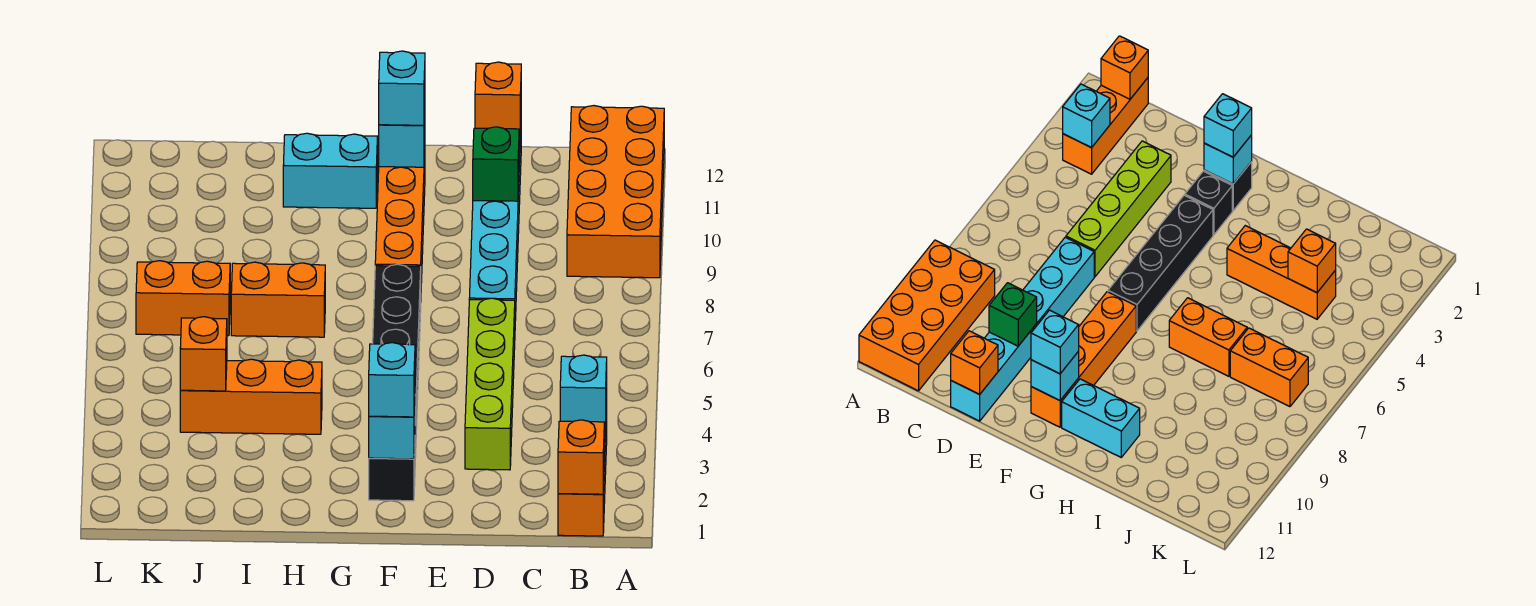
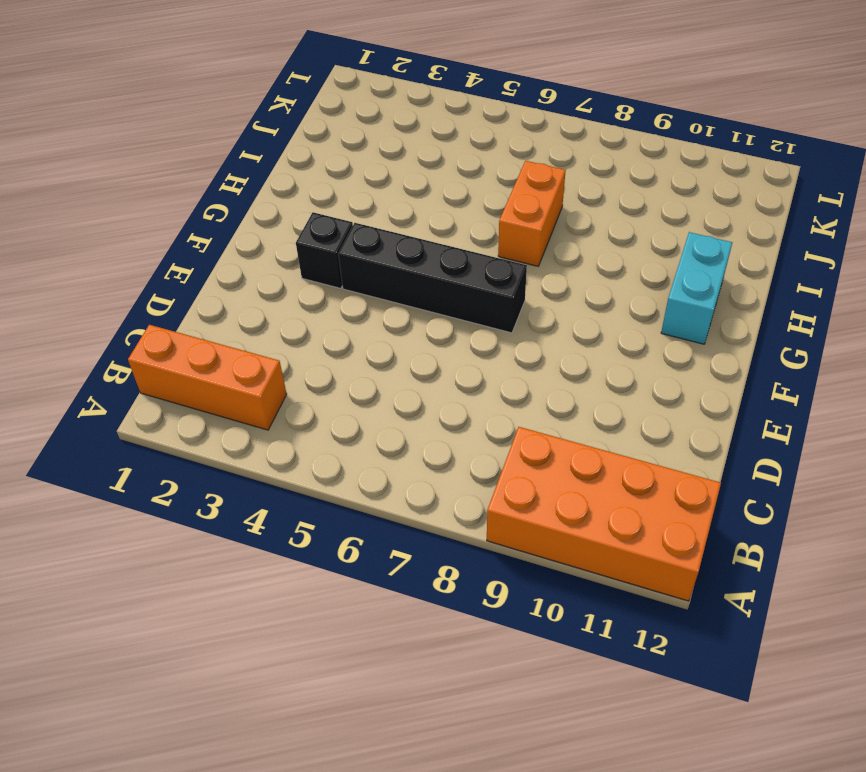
none -> lime brick D3:D6 level 1
none -> cyan brick D7:D12 level 1
none -> black brick F2 level 1

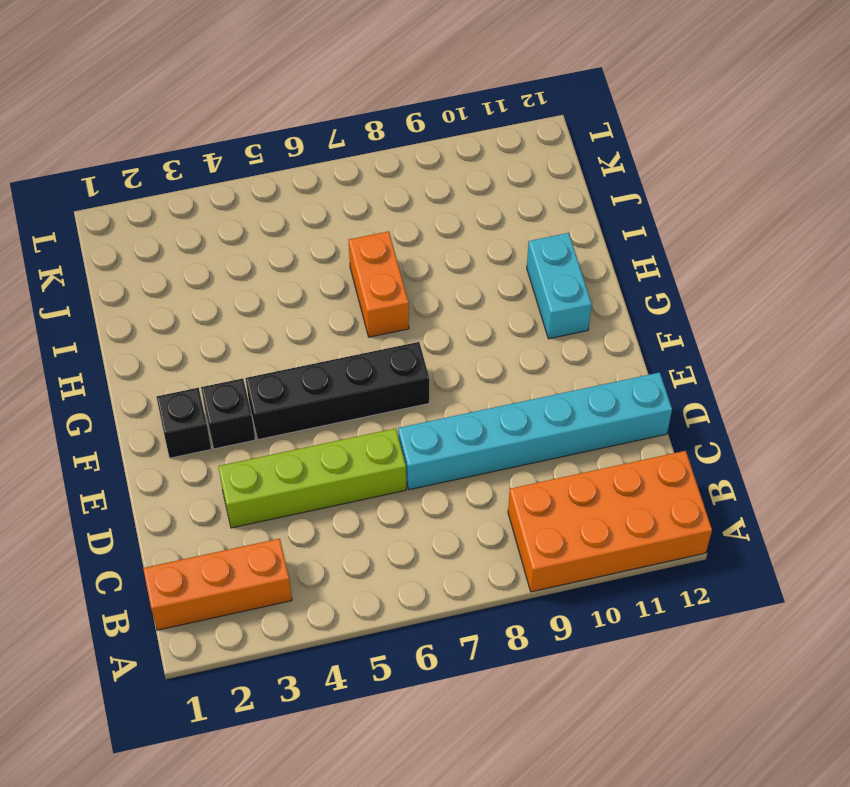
none -> orange brick F8:F11 level 1
none -> orange brick H4:J4 level 1
none -> orange brick J7:K7 level 1

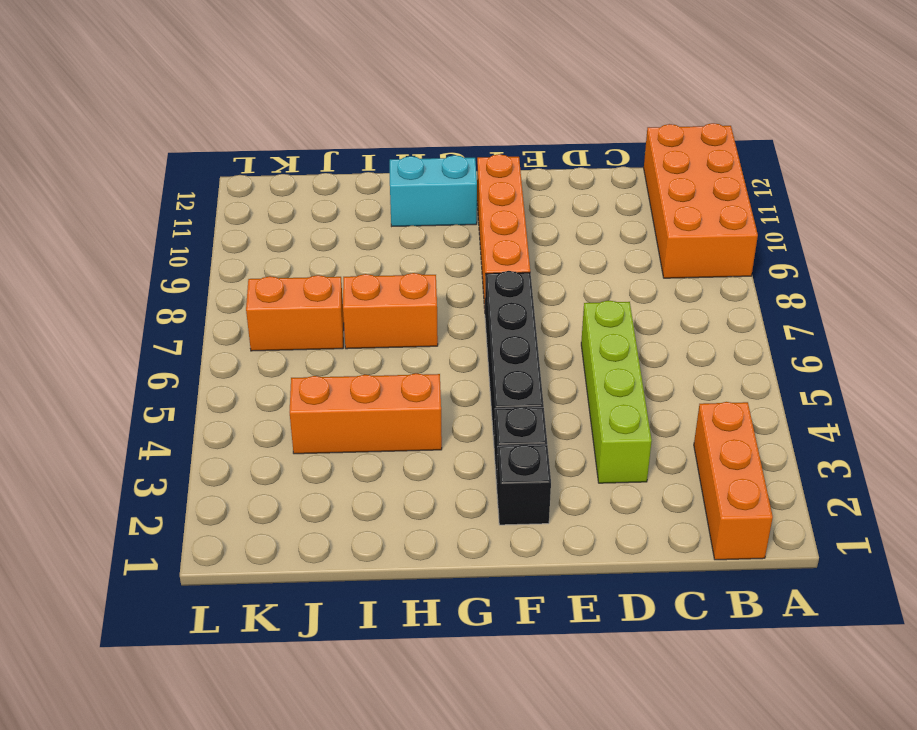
none -> cyan brick D7:D12 level 1
none -> orange brick B1 level 2
none -> cyan brick B3 level 2

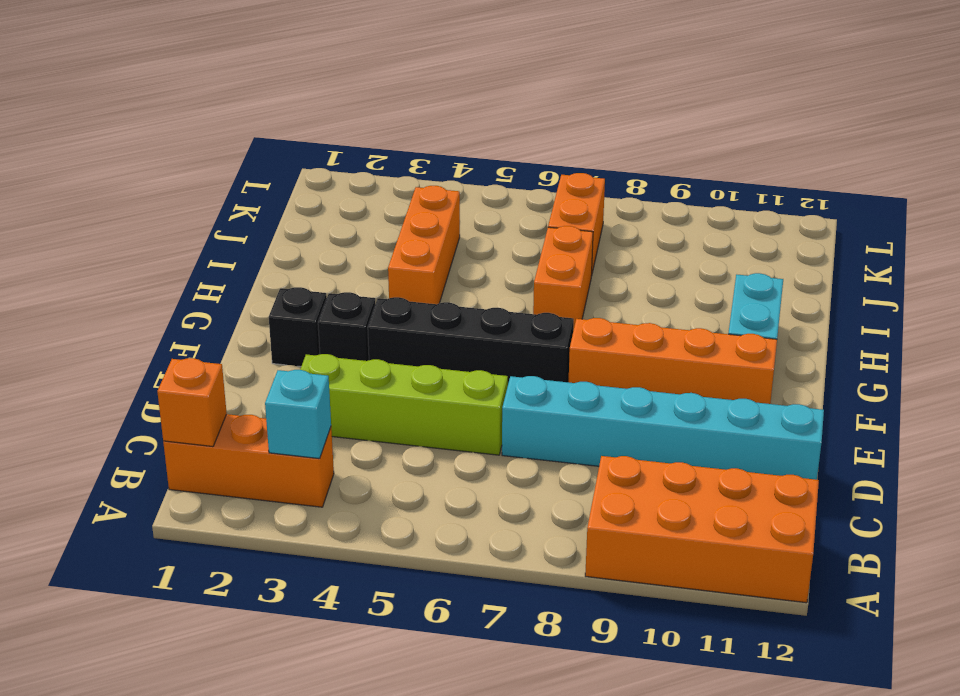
none -> green brick D10 level 2
none -> orange brick D12 level 2
none -> cyan brick F2 level 2

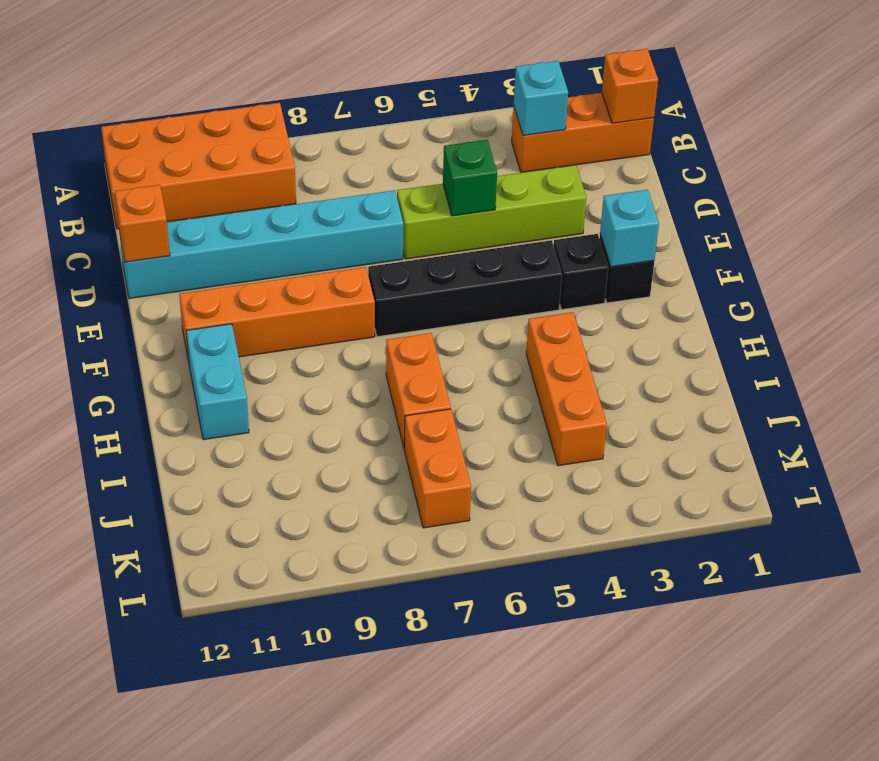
green brick D5 level 2 -> green brick D10 level 2
none -> cyan brick F11 level 2
none -> orange brick J4 level 2
none -> cyan brick F2 level 3

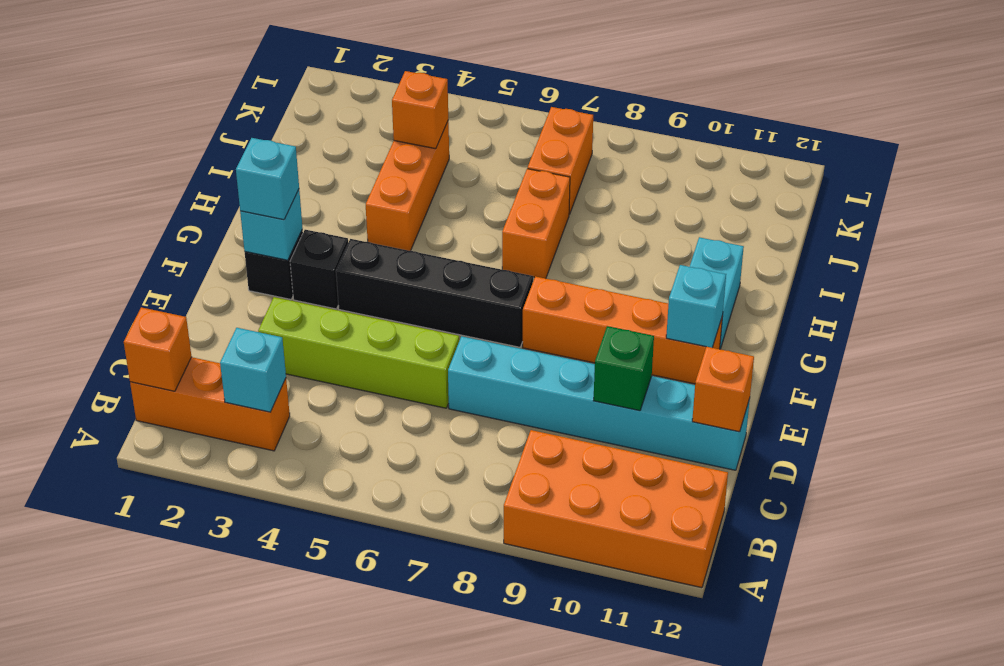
none -> cyan brick F11 level 3

